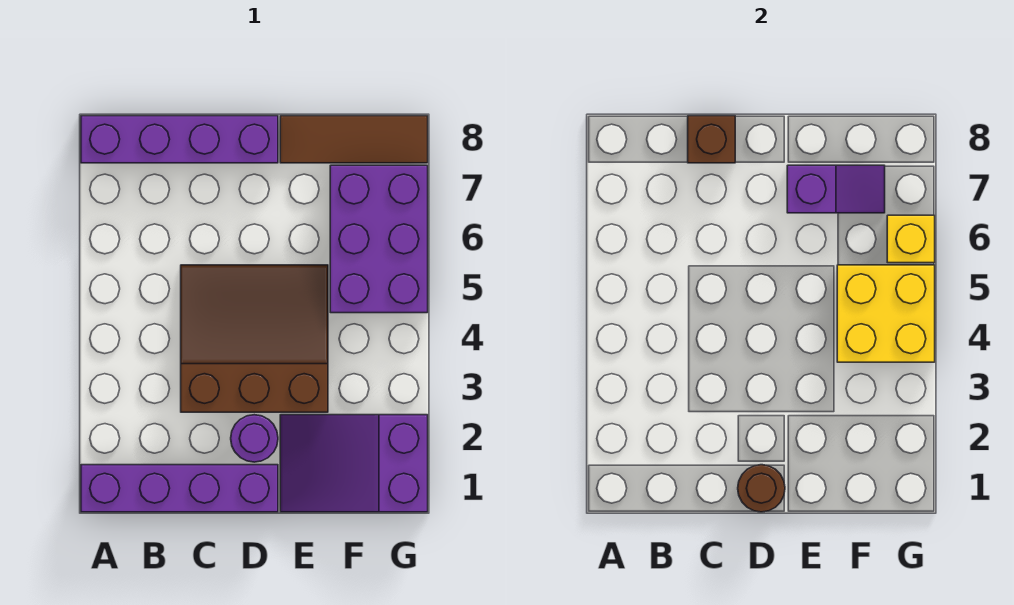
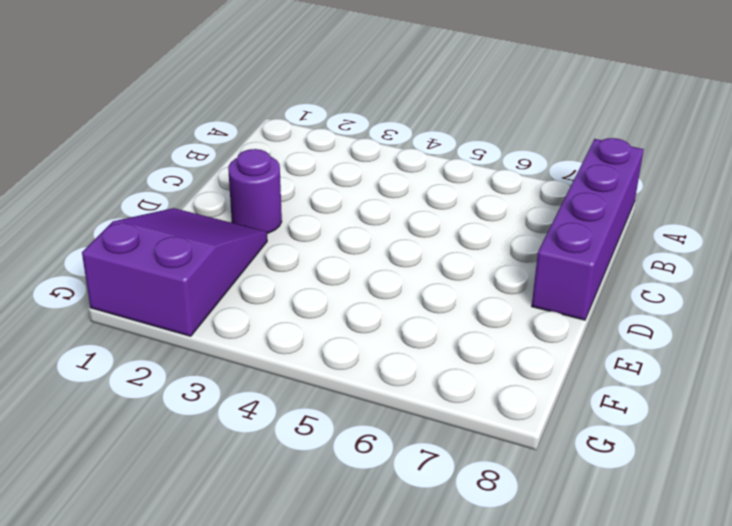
none -> purple brick A1:D1 level 1
none -> brown slope C3:E5 level 1 top 3
none -> brown tile E8:G8 level 1

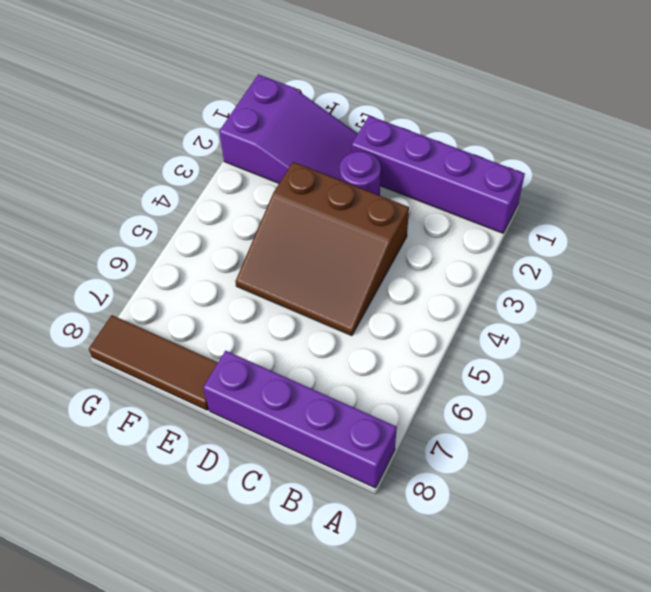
none -> purple brick F5:G7 level 1
none -> brown brick C8 level 2
none -> brown round brick D1 level 2

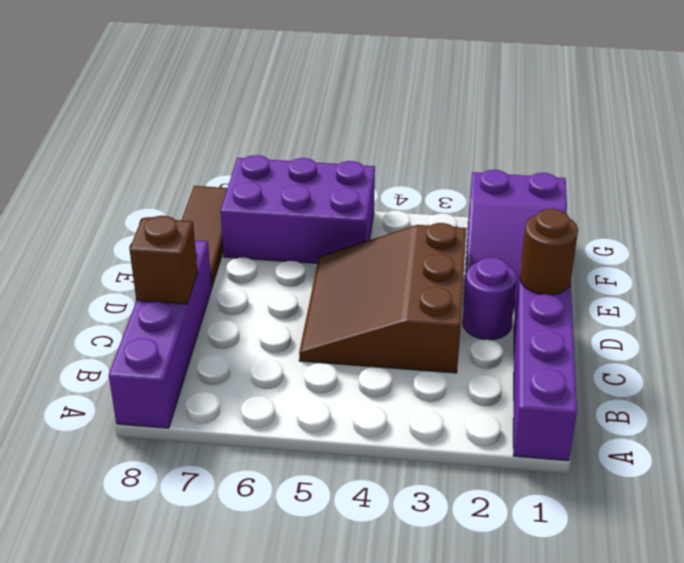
none -> purple slope E7:F7 level 2 top E
none -> yellow brick F4:G5 level 2
none -> yellow brick G6 level 2

